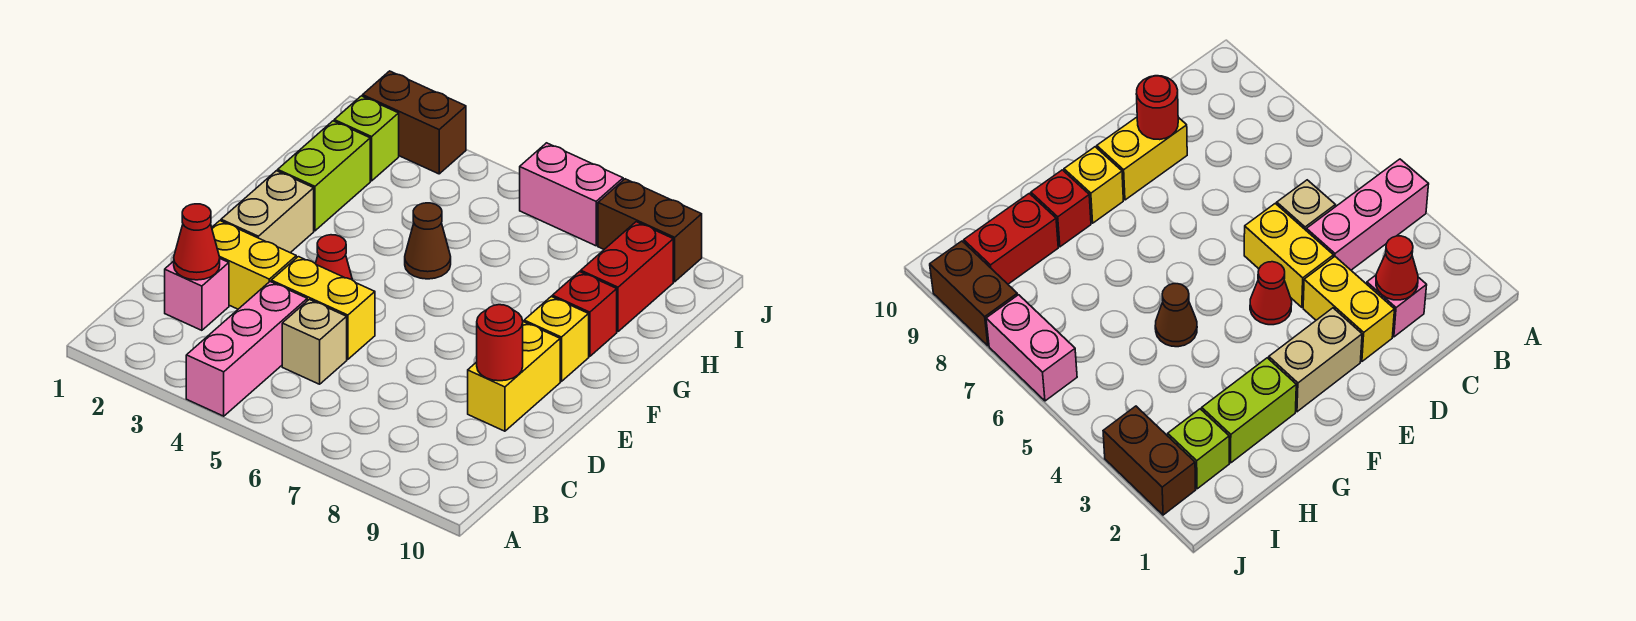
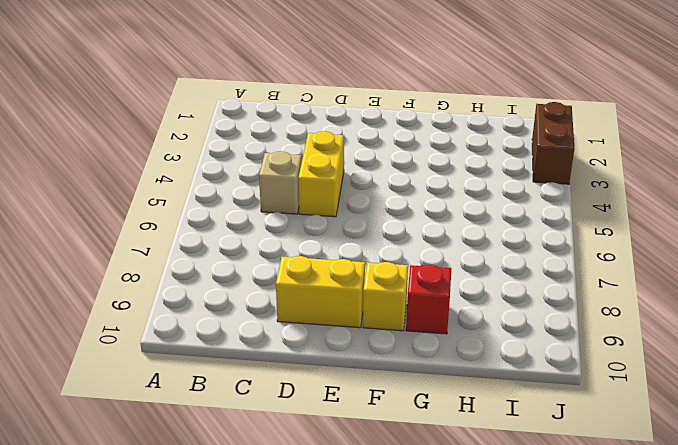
none -> pink brick A4:C4 level 1
none -> pink brick C2 level 1
none -> yellow brick D2:D3 level 1

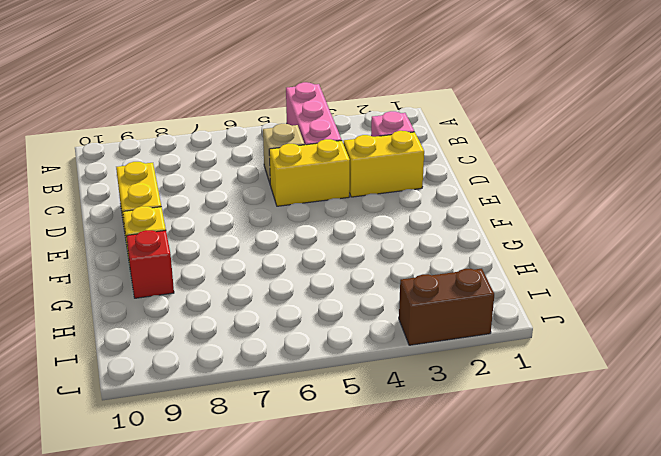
none -> tan brick E2:F2 level 1
none -> red cone E4 level 1
none -> lime brick G2:H2 level 1

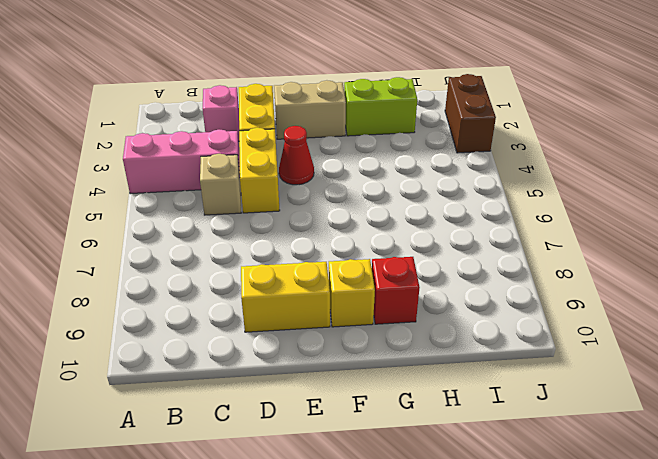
none -> brown cone G5 level 1
none -> red brick H9:I9 level 1
none -> lime brick I2 level 1

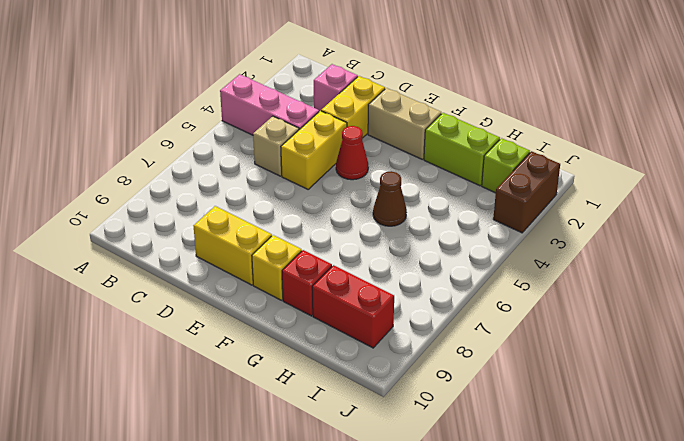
none -> pink brick J6:J7 level 1
none -> brown brick J8:J9 level 1
none -> red cone C2 level 2

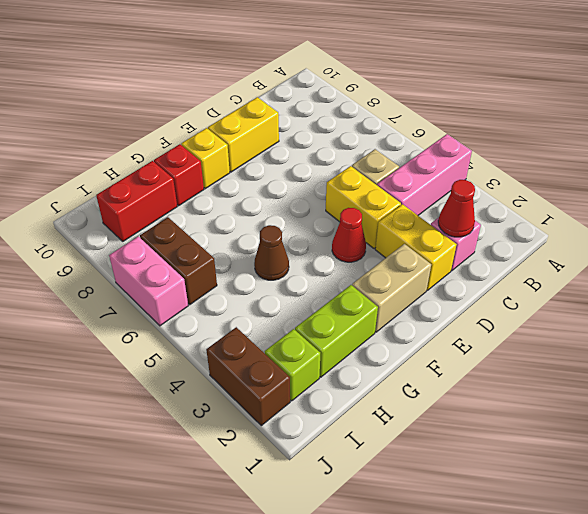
brown brick I6:I7 level 1 -> brown brick J8:J9 level 1
none -> red round brick D9 level 2

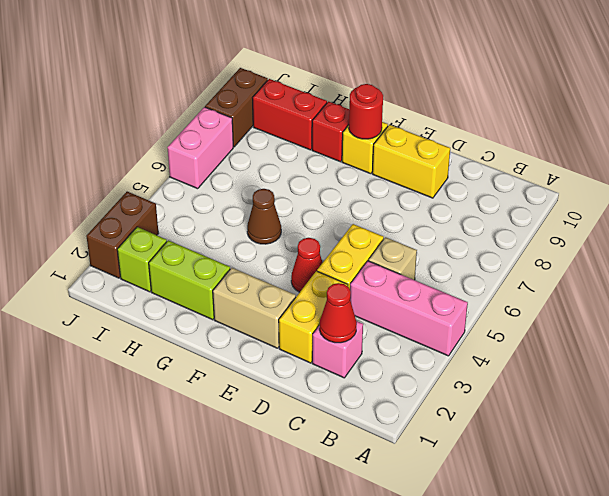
red round brick F9 level 2 -> red round brick D9 level 2

